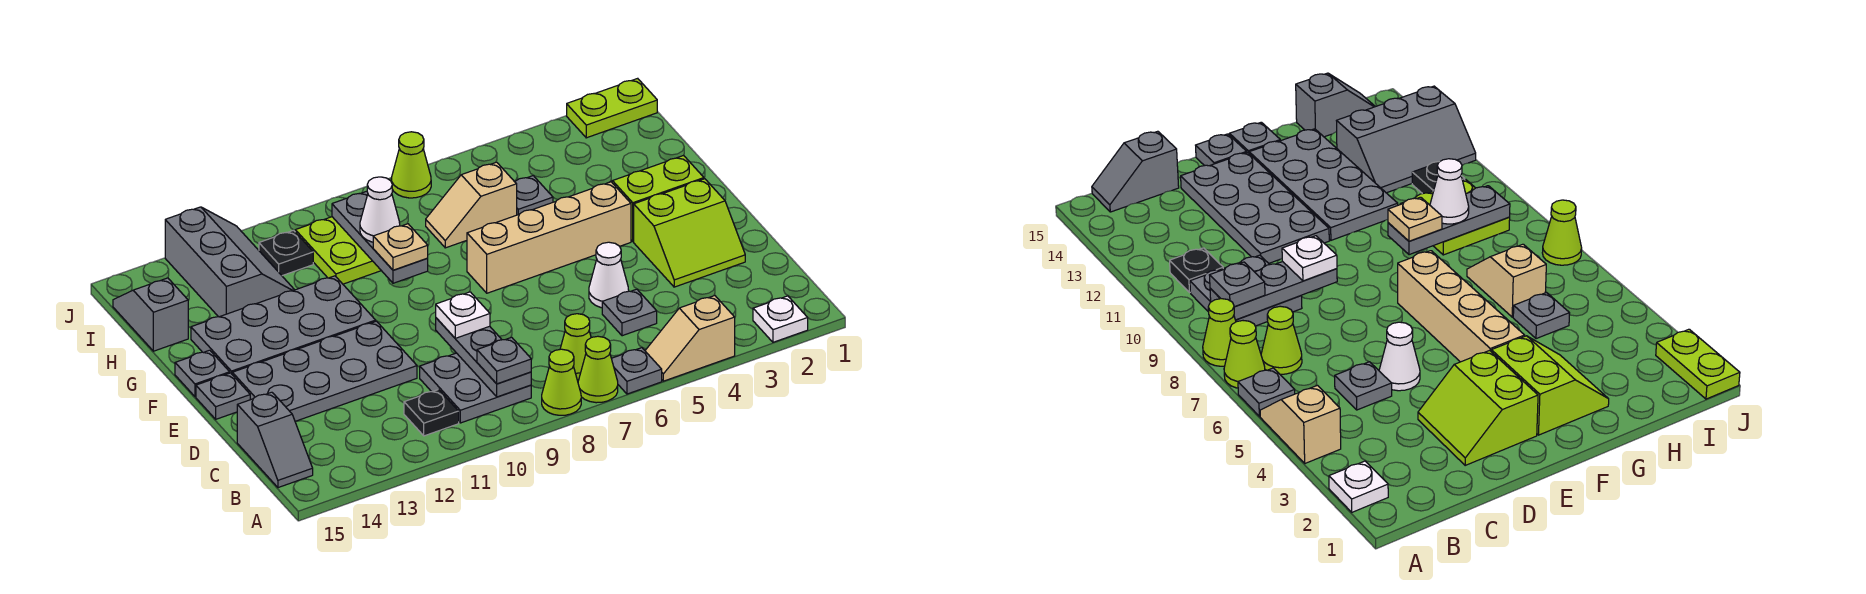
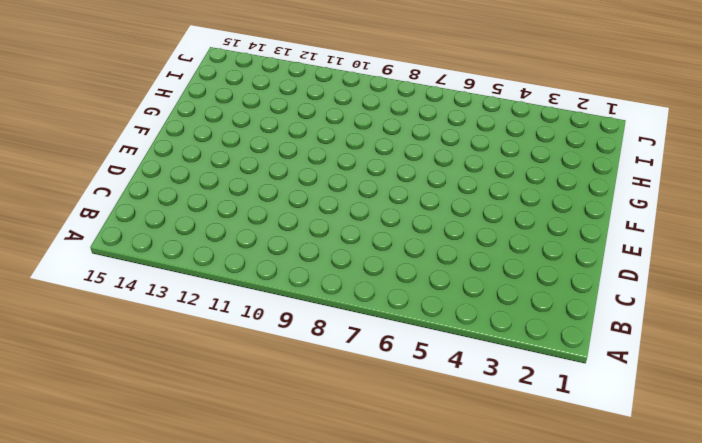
none -> white plate A2 level 1
none -> tan slope A4:A5 level 1 top 4
none -> grey plate A6 level 1
none -> lime cone A7 level 1

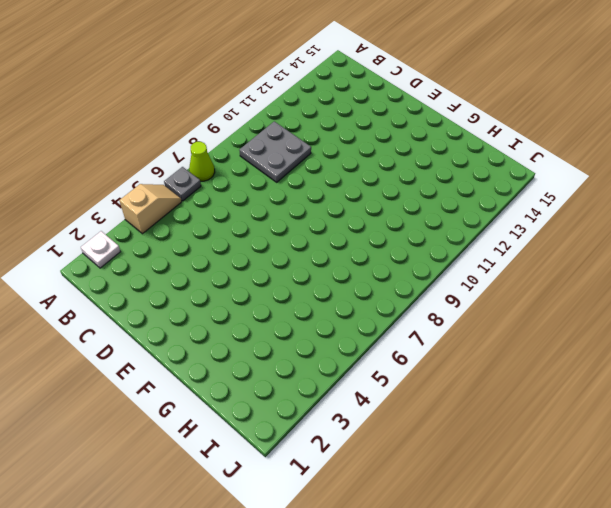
none -> lime cone A8 level 1
none -> lime cone B7 level 1
none -> black plate B11 level 1
none -> grey slope B15:C15 level 1 top C

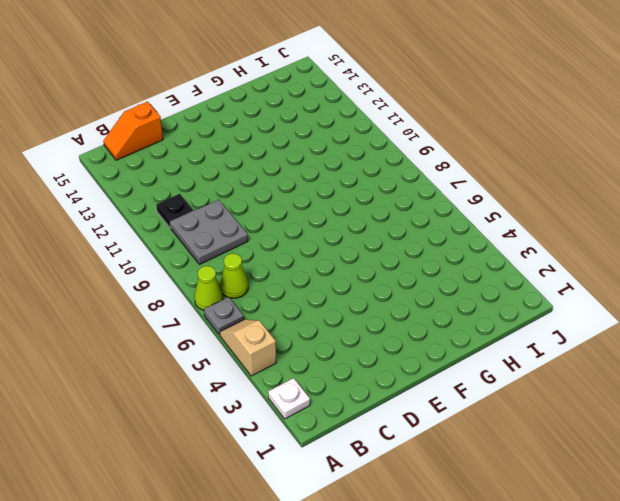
orange slope B15:C15 level 1 top C -> grey slope B15:C15 level 1 top C
none -> lime cone A8 level 1
none -> grey plate C5 level 1
none -> lime slope D2:E3 level 1 top E
none -> white cone D5 level 1

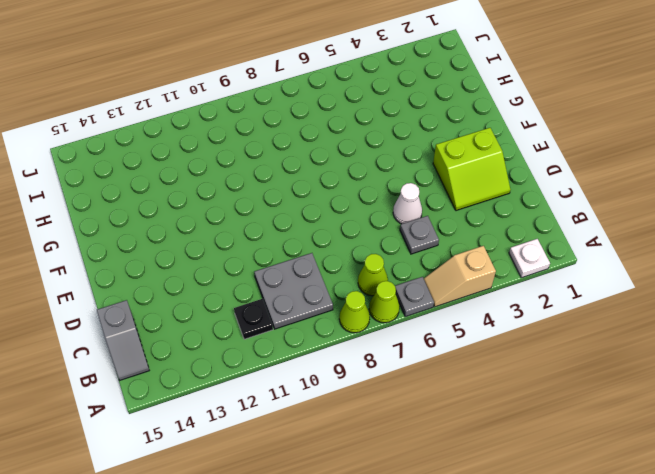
none -> grey plate D11:E14 level 1
none -> grey plate E15 level 1
none -> lime slope F2:G3 level 1 top F
none -> tan brick F4:F7 level 1

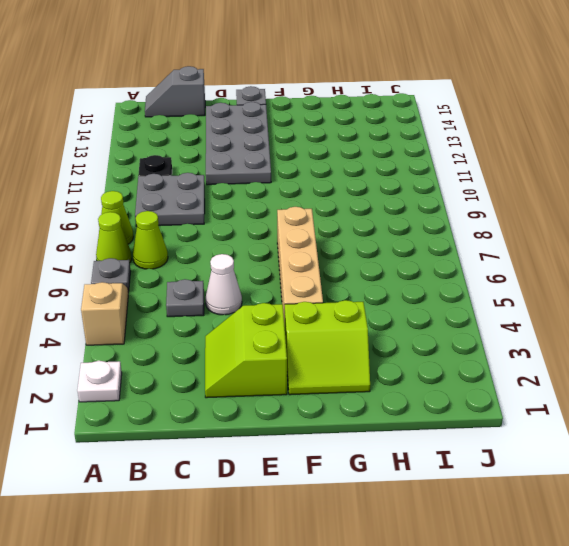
lime slope F2:G3 level 1 top 3 -> lime slope F2:G3 level 1 top F
none -> grey plate F11:G14 level 1
none -> grey plate F15 level 1
none -> grey plate H5 level 1
none -> tan slope H6:H7 level 1 top 6

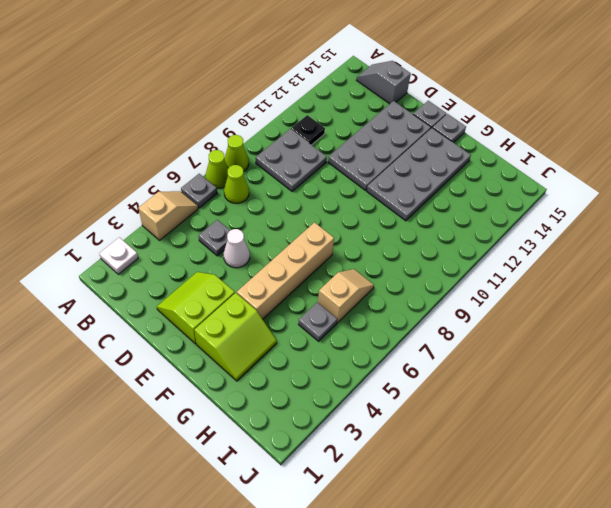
none -> lime plate H9:I10 level 1
none -> grey slope H12:J13 level 1 top 13
none -> grey slope H15:I15 level 1 top H
none -> black plate I11 level 1

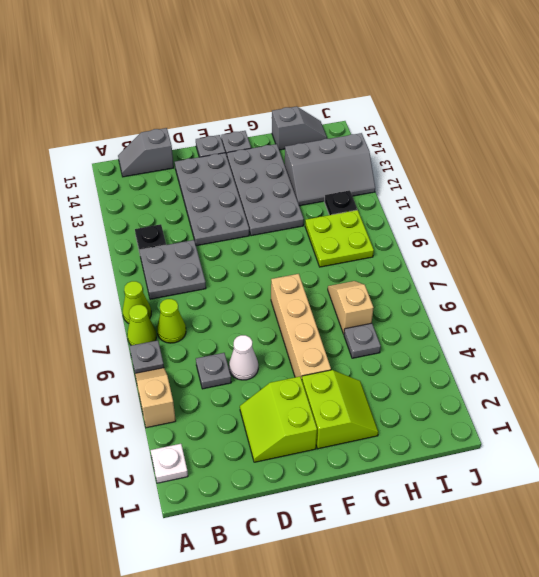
none -> lime plate J1:J2 level 1
none -> lime cone J7 level 1
none -> grey plate B9:D9 level 2
none -> grey plate G9:I9 level 2

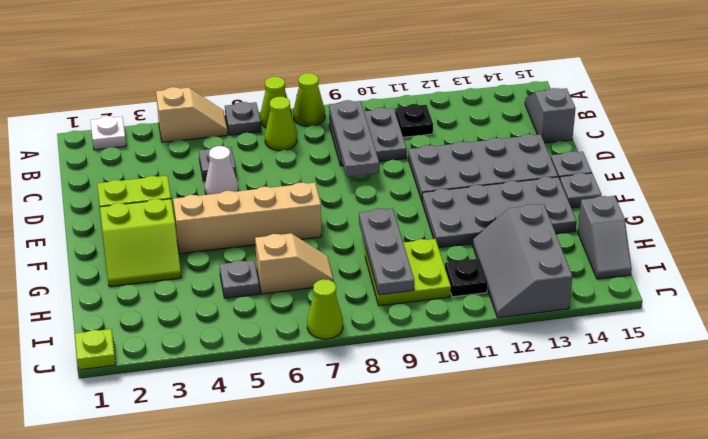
lime plate J1 level 1 -> lime plate J1:J2 level 1
none -> grey plate B9 level 3
none -> white plate D9 level 3
none -> tan plate G9 level 3
none -> white cone H9 level 3

